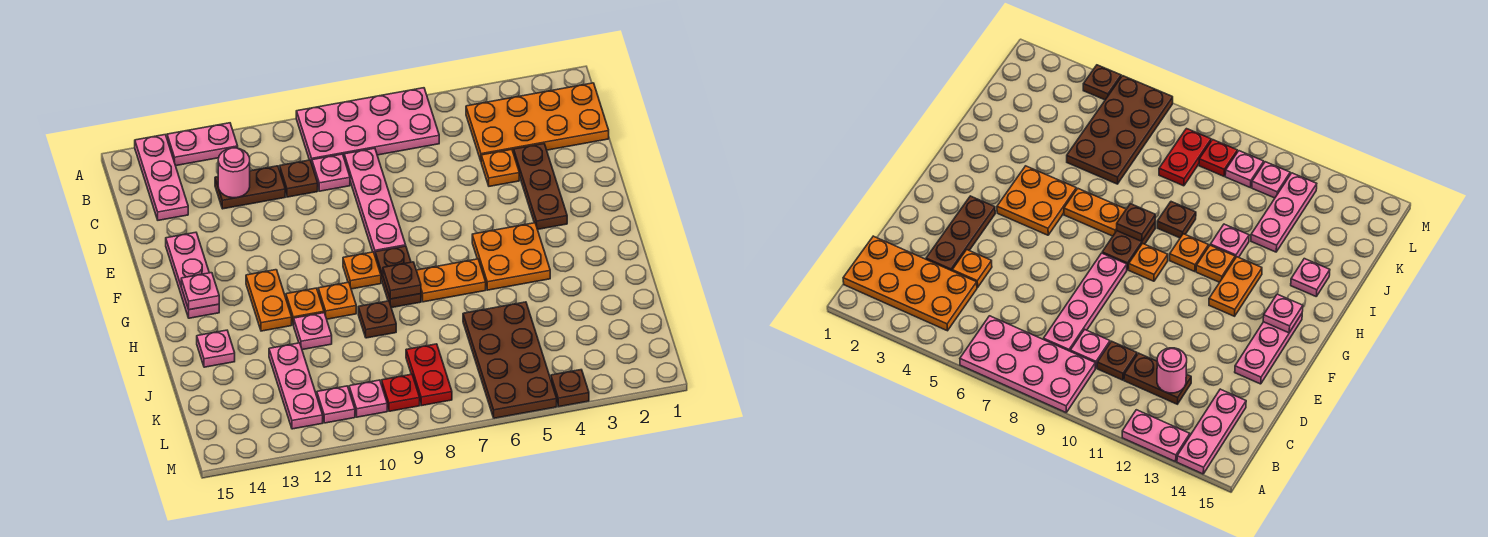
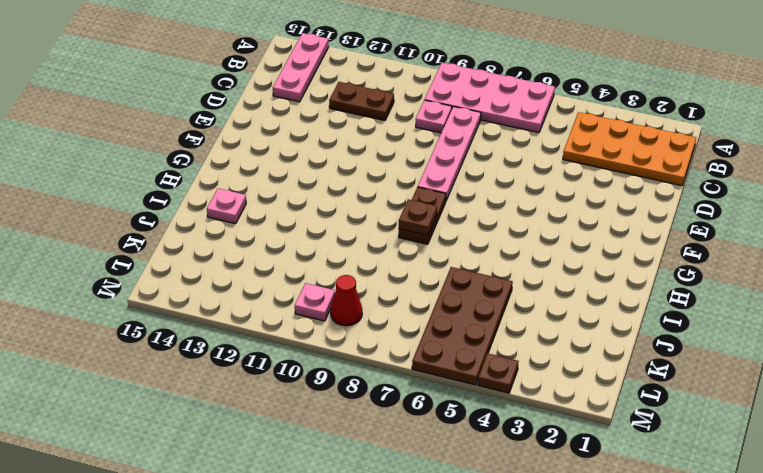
red cone L9 level 1 -> red plate L9 level 1
none -> pink plate A12:A13 level 1
none -> brown plate C10 level 1
none -> brown plate D3:F3 level 1
none -> orange plate D4 level 1

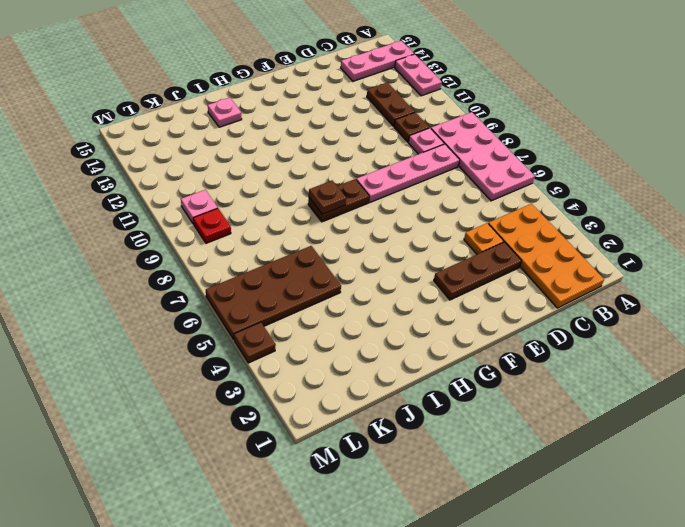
none -> pink plate E14:G14 level 1
none -> orange plate G4:H5 level 1
none -> orange plate G9 level 1
none -> orange plate G12:H12 level 1

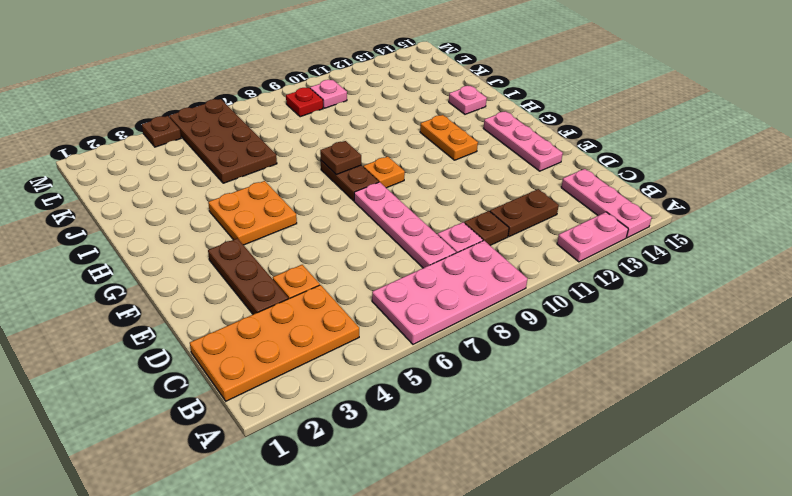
none -> orange plate H6:H7 level 1
none -> orange plate H10 level 1
none -> orange plate H11 level 1
none -> brown plate I9 level 1

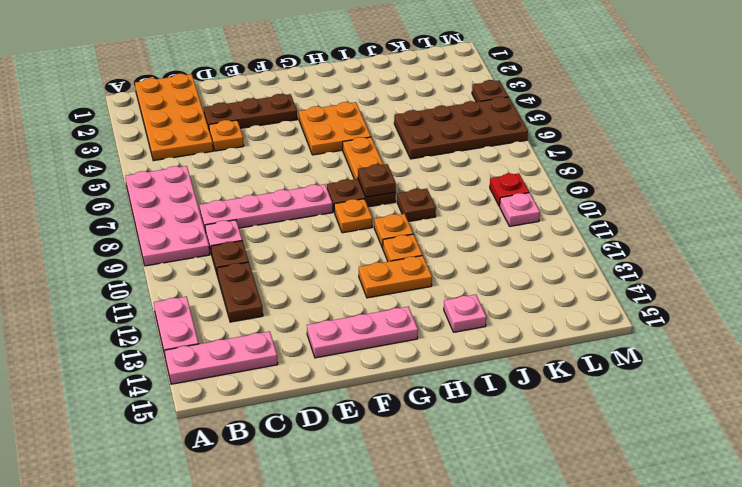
none -> pink plate I11 level 1
none -> pink plate J12:L12 level 1
none -> red plate K8:L8 level 1
none -> pink plate L11 level 1

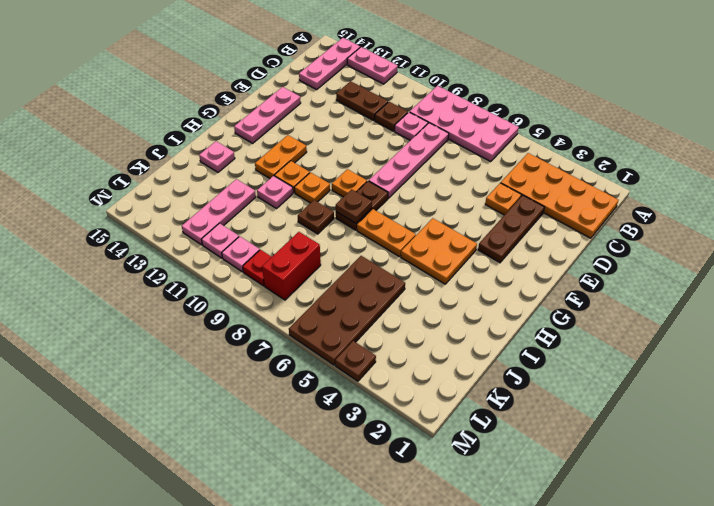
red brick K8:L8 level 1 -> red plate K8:L8 level 1
none -> pink round brick C12 level 2
none -> pink plate G14 level 2

